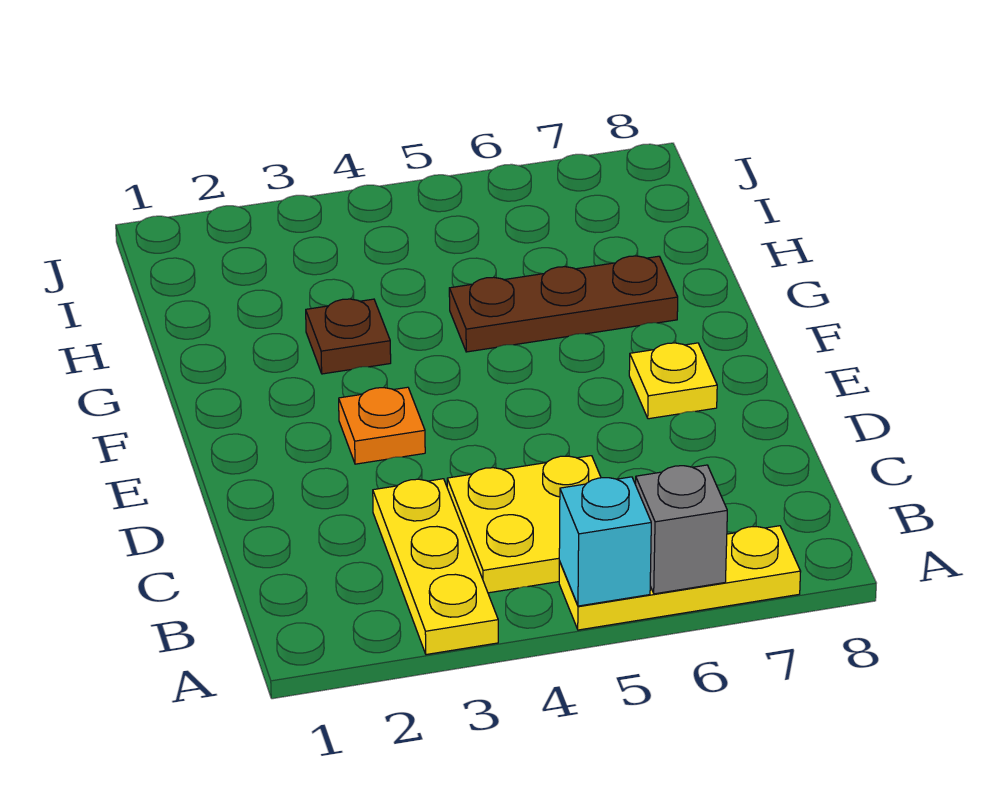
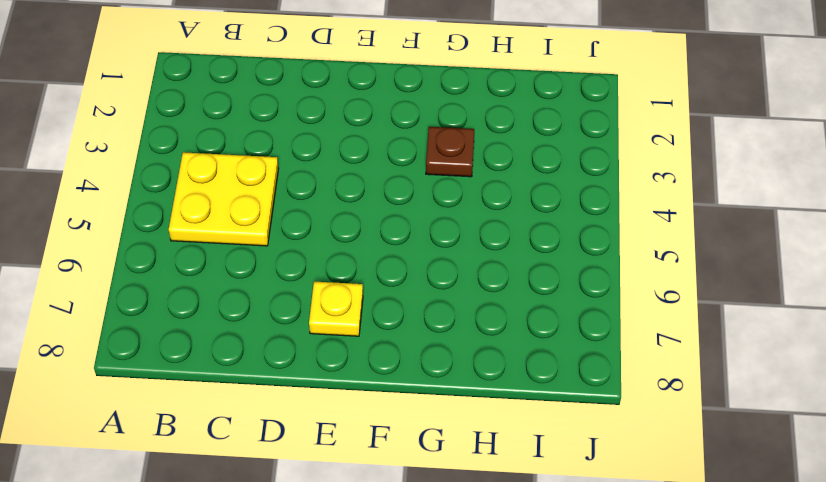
none -> yellow plate A3:C3 level 1
none -> yellow plate A5:A7 level 1

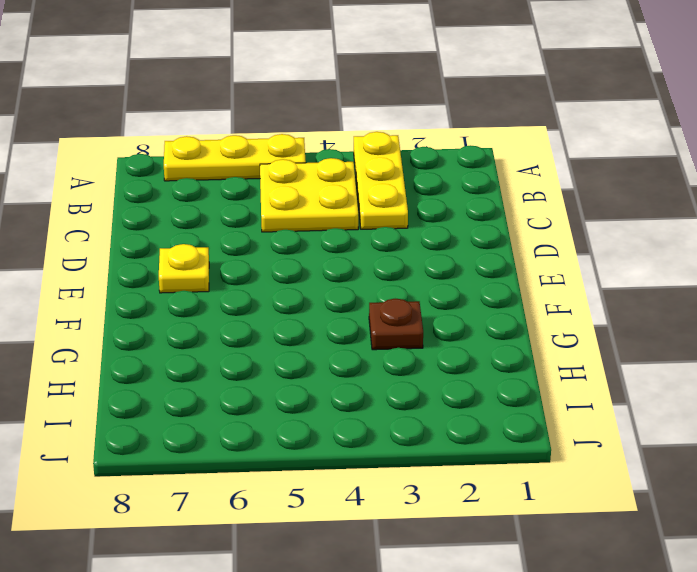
none -> orange plate E3 level 1
none -> brown plate G5:G7 level 1

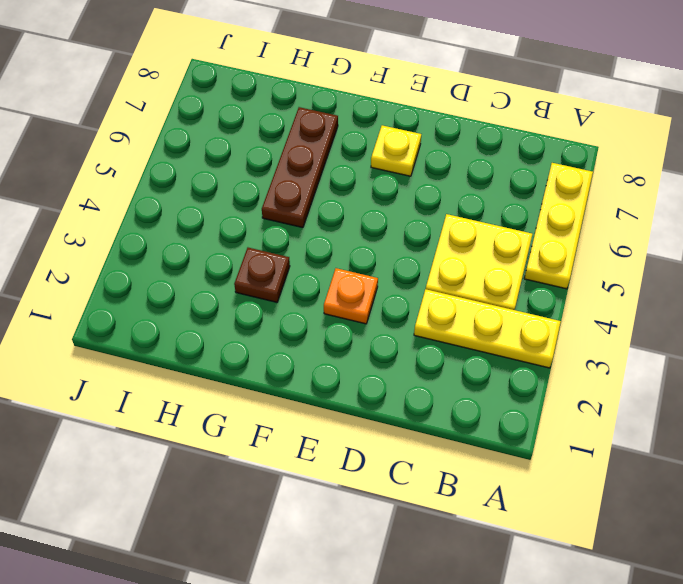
none -> cyan brick A5 level 2
none -> grey brick A6 level 2

